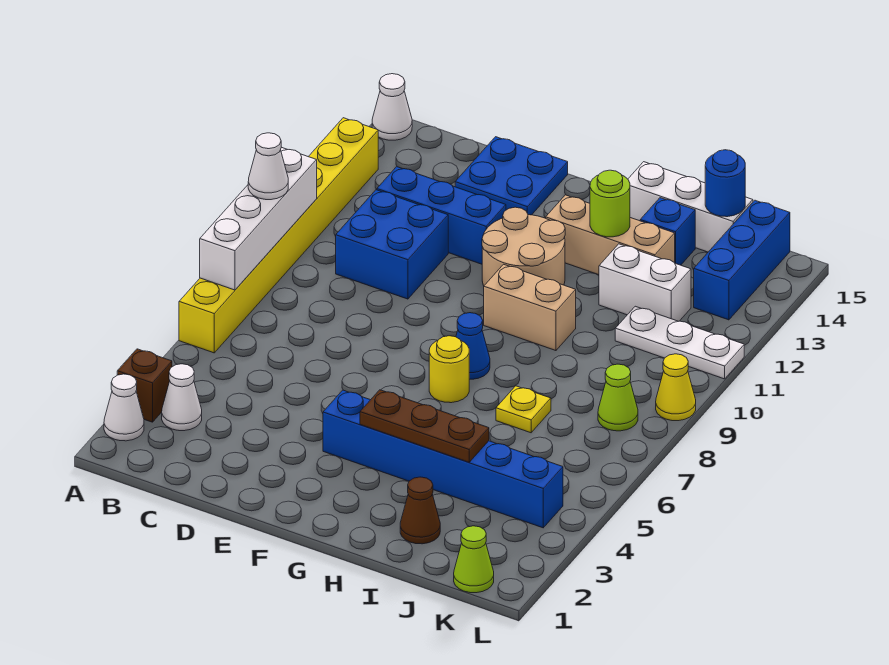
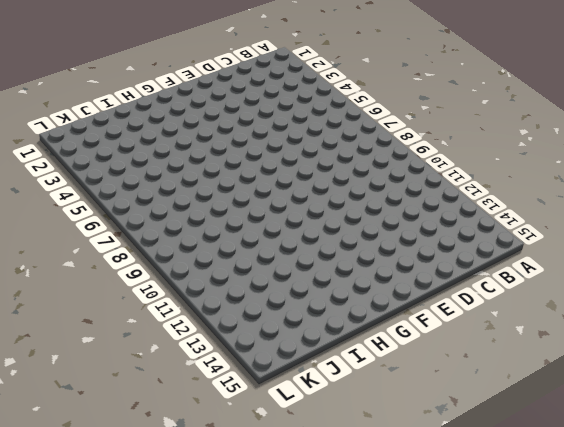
none -> white cone A2 level 1
none -> brown brick A3 level 1
none -> yellow brick A6:A13 level 1

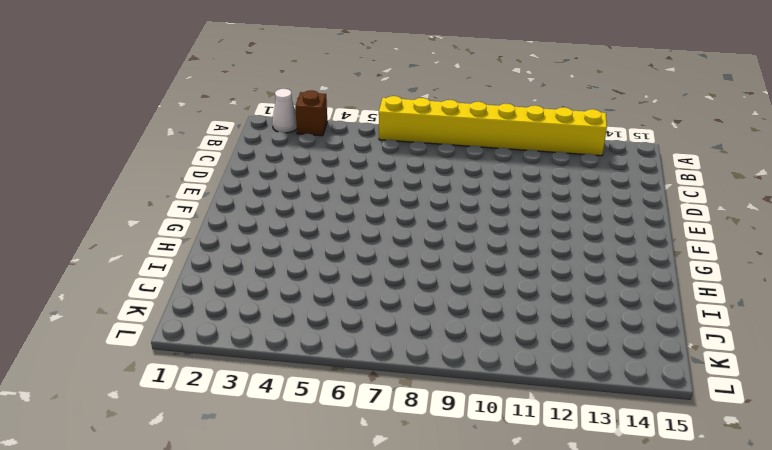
none -> white cone A15 level 1
none -> white cone B3 level 1
none -> blue brick C10:D11 level 1

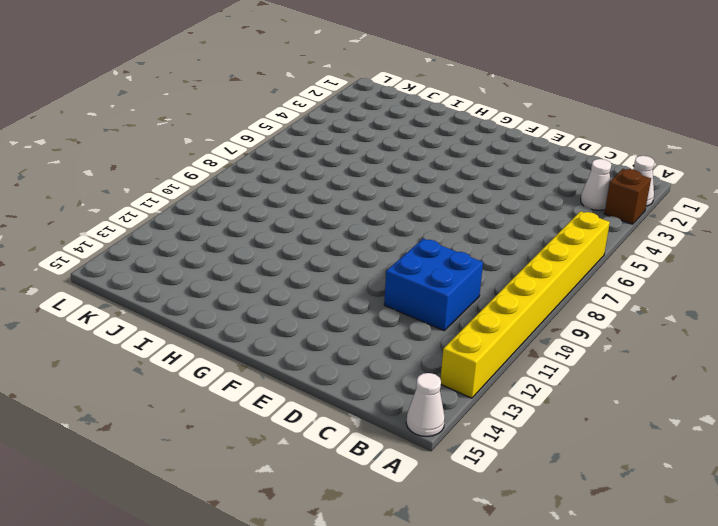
none -> blue brick C12:E12 level 1
none -> blue plate D14:E15 level 1
none -> blue brick F4:K4 level 1

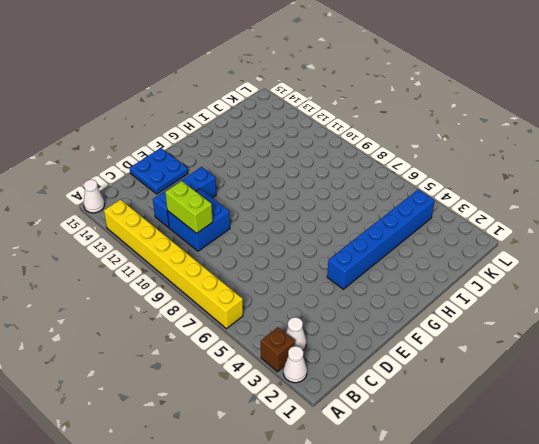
lime brick C10:C11 level 2 -> none
none -> tan round brick F11:G12 level 1
none -> yellow round brick G7 level 1
none -> blue cone G8 level 1

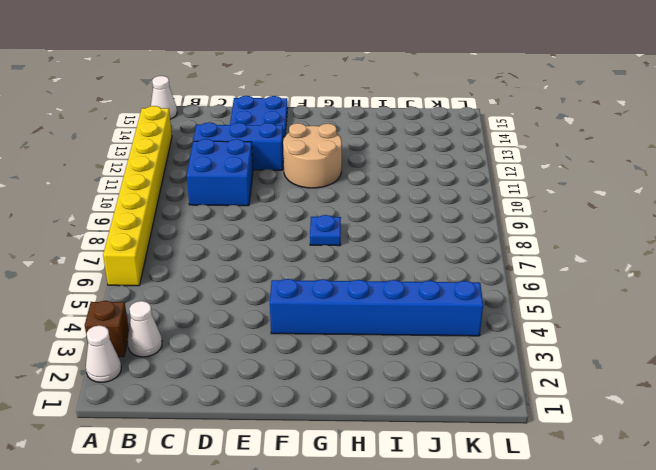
blue plate G8 level 1 -> blue cone G8 level 1
none -> yellow round brick G7 level 1
none -> tan brick G10:H10 level 1
none -> tan brick G13:I13 level 1

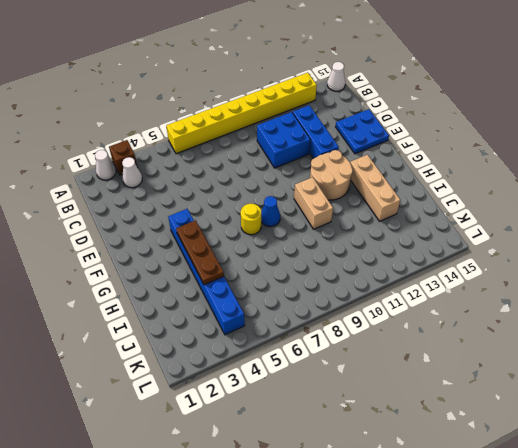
none -> white brick H15:J15 level 1
none -> brown cone I2 level 1
none -> yellow plate I7 level 1

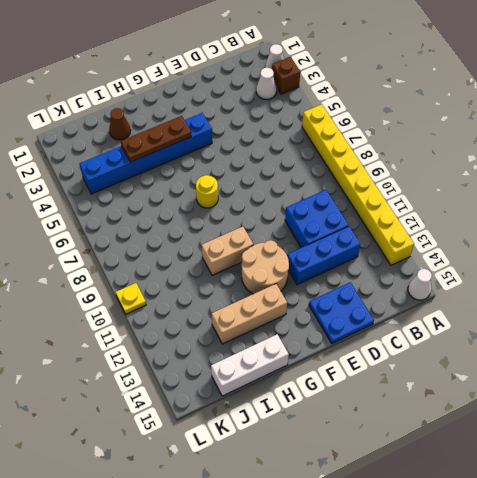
yellow plate L10 level 1 -> yellow plate I7 level 1
none -> blue cone G8 level 1
none -> white brick I12:J12 level 1
none -> blue brick I14 level 1

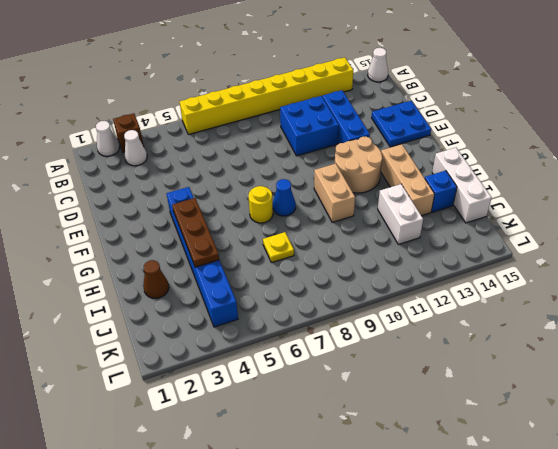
none -> white plate J11:L11 level 1
none -> lime cone K1 level 1
none -> lime cone K8 level 1

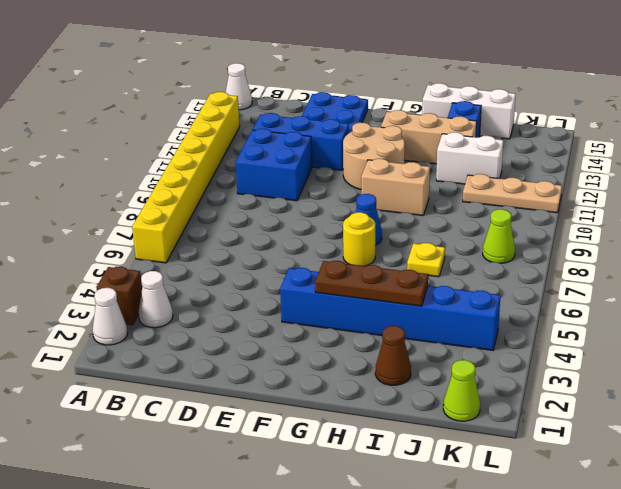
tan plate J11:L11 level 1 -> white plate J11:L11 level 1
none -> blue brick K13:K15 level 1
none -> yellow cone L9 level 1
none -> white brick A7:A10 level 2

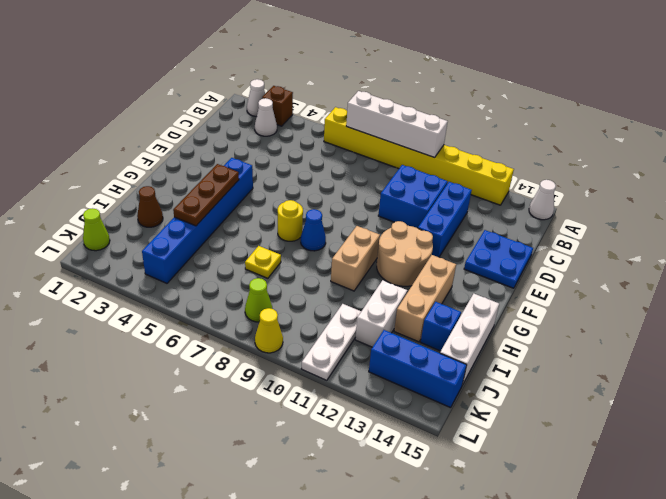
none -> lime round brick H13 level 2
none -> blue round brick J15 level 2
none -> white cone A9 level 3

